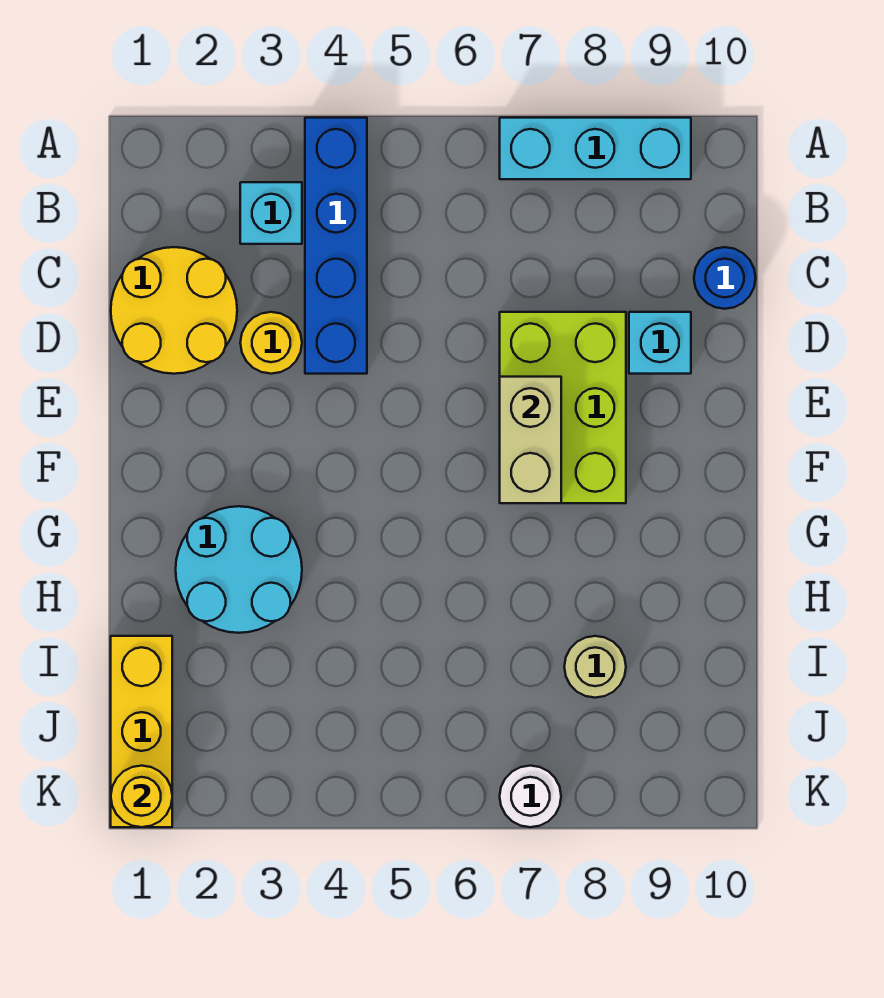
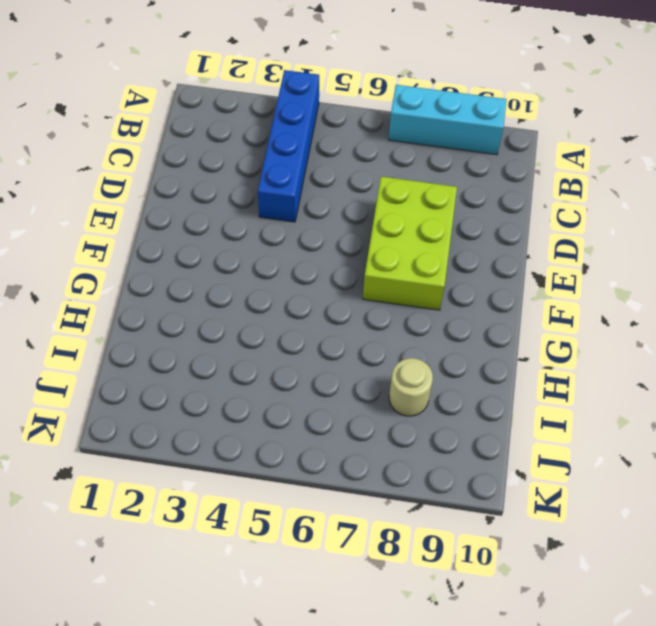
none -> cyan brick B3 level 1
none -> yellow round brick C1:D2 level 1
none -> blue round brick C10 level 1

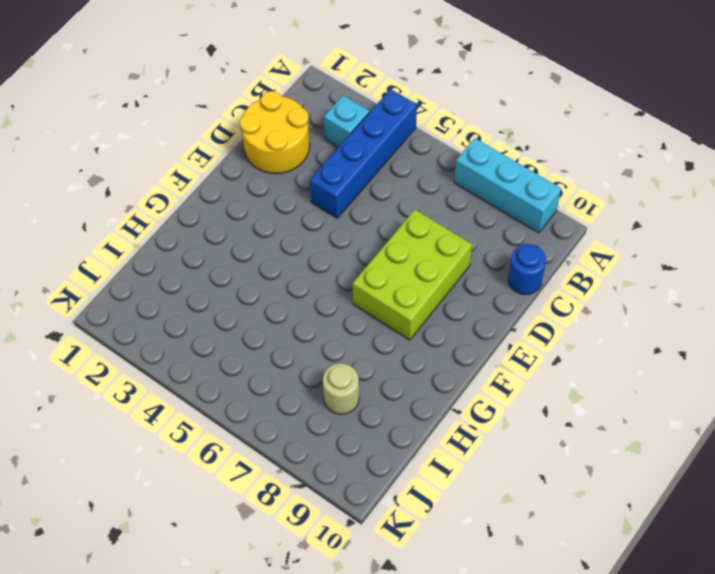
none -> yellow round brick D3 level 1
none -> cyan brick D9 level 1
none -> cyan round brick G2:H3 level 1

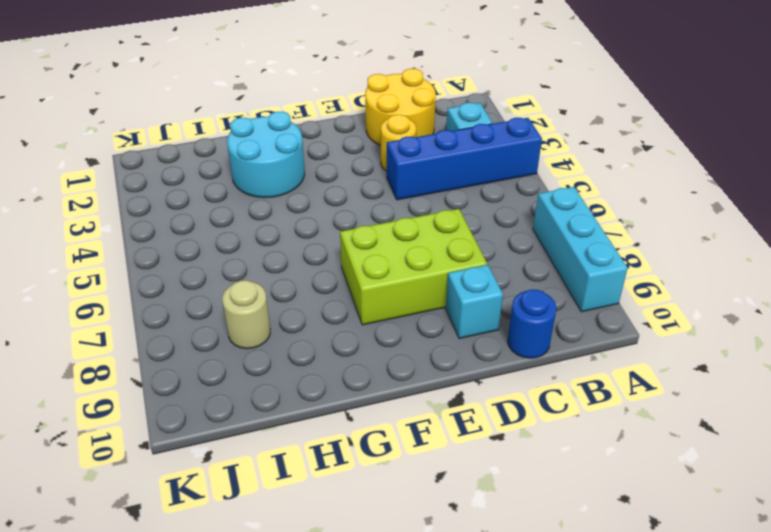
none -> yellow brick I1:K1 level 1
none -> white round brick K7 level 1
none -> tan brick E7:F7 level 2

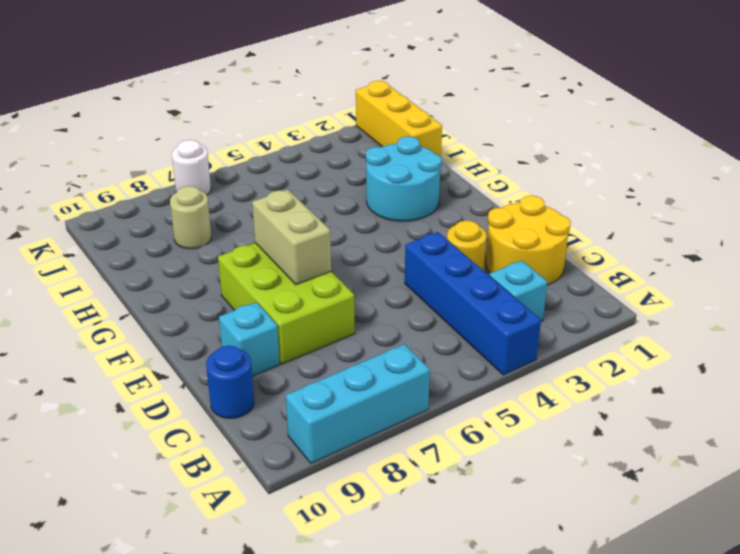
none -> yellow round brick K1 level 2

